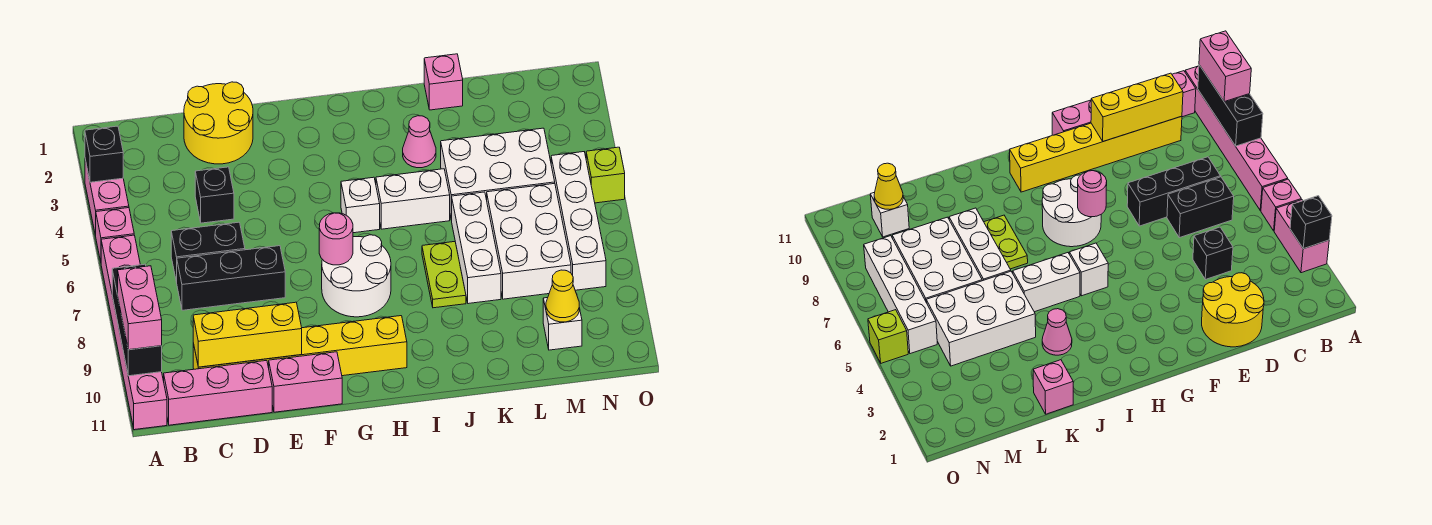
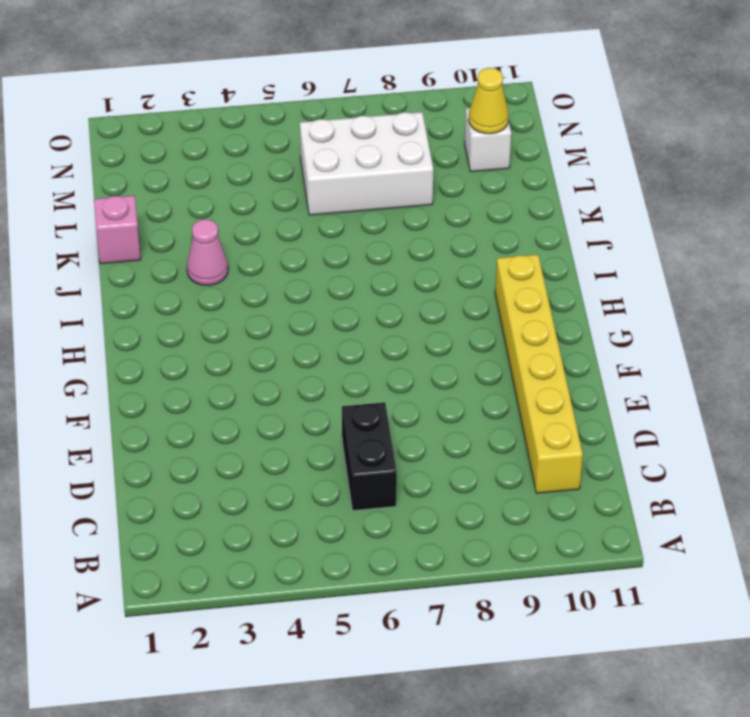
none -> pink brick A3:A4 level 1
none -> pink brick A5 level 1
none -> pink brick A6:A11 level 1

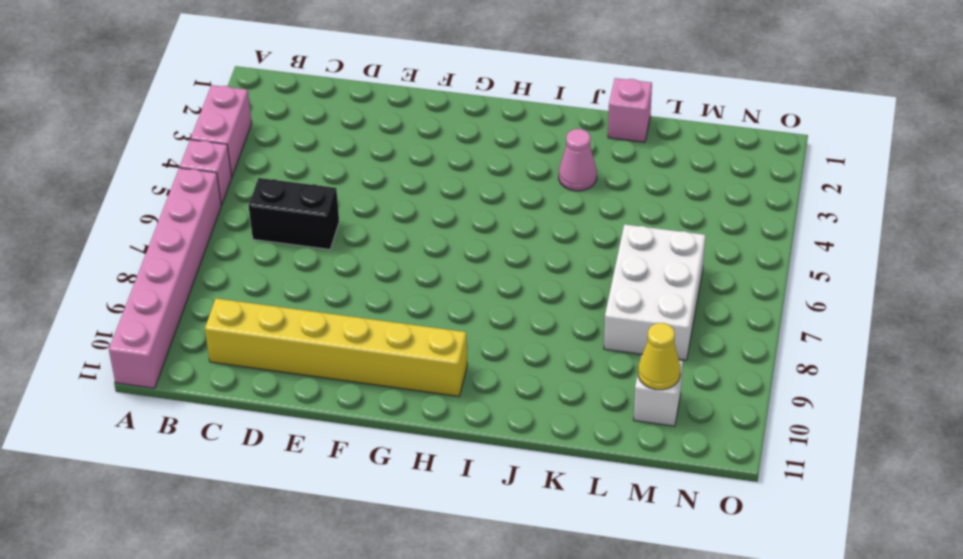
none -> pink brick B11:D11 level 1
none -> black brick C7:E7 level 1
none -> yellow round brick D1:E2 level 1

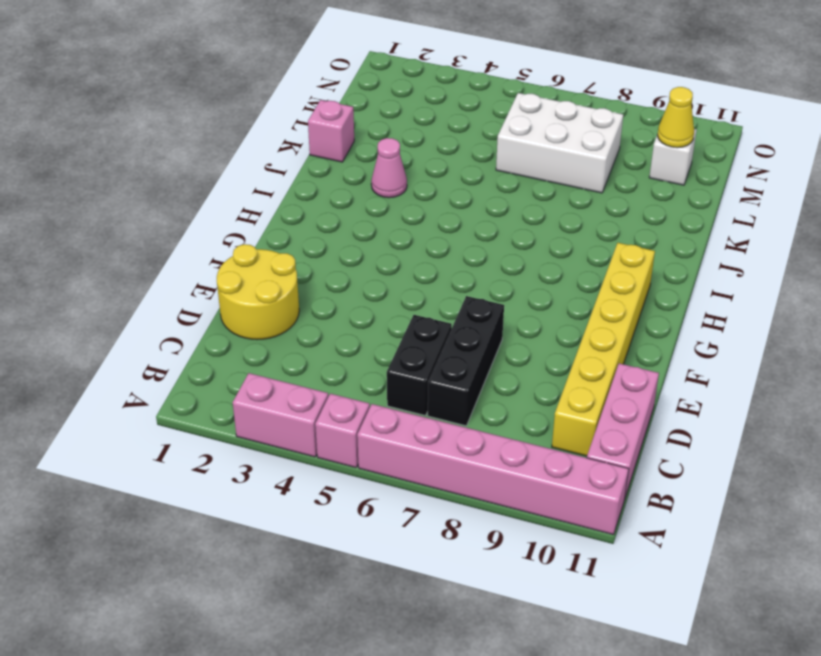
none -> black brick D4 level 1
none -> pink brick E11:F11 level 1
none -> white round brick G7:H8 level 1

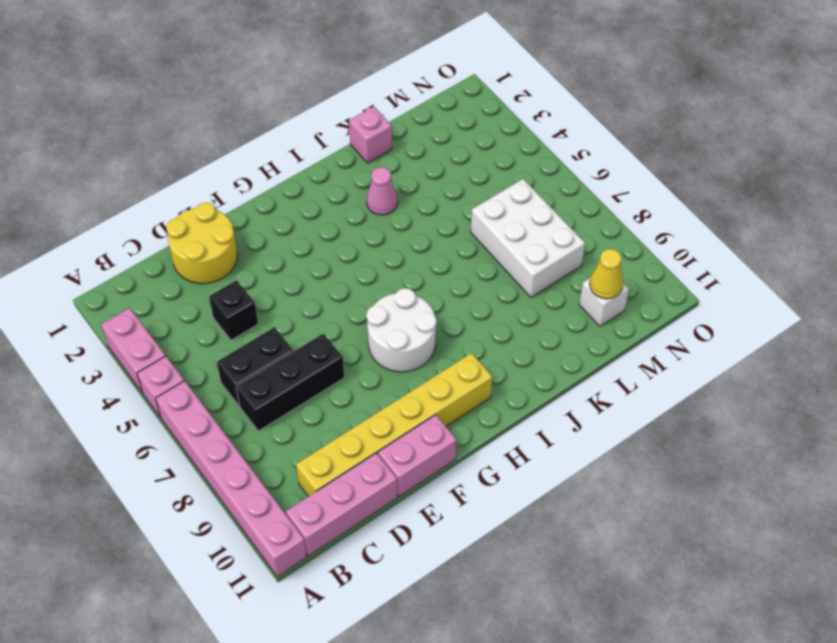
none -> white brick H5 level 1
none -> white brick I5:J5 level 1
none -> lime plate J7:J8 level 1

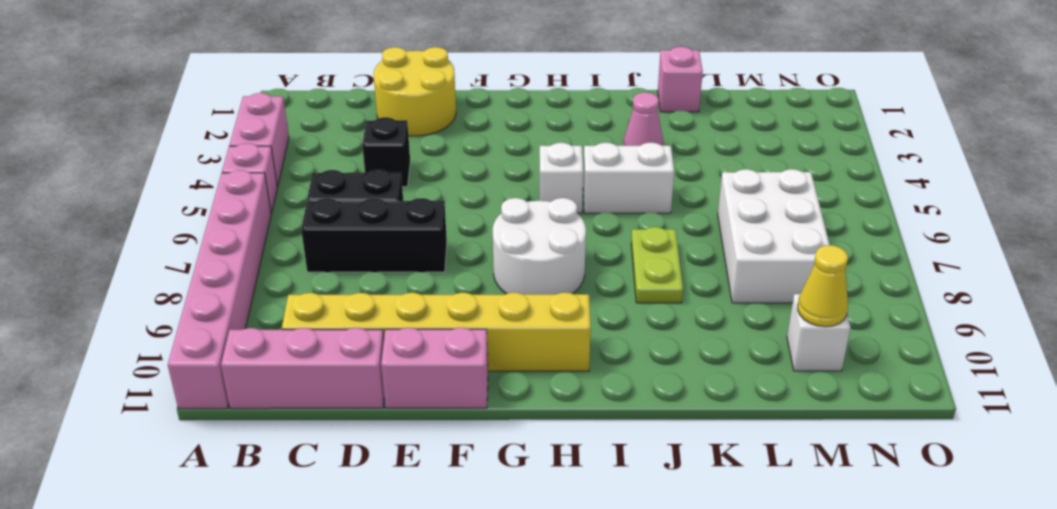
none -> white brick K4:M5 level 1
none -> white brick K6:K8 level 1
none -> white brick N5:N8 level 1

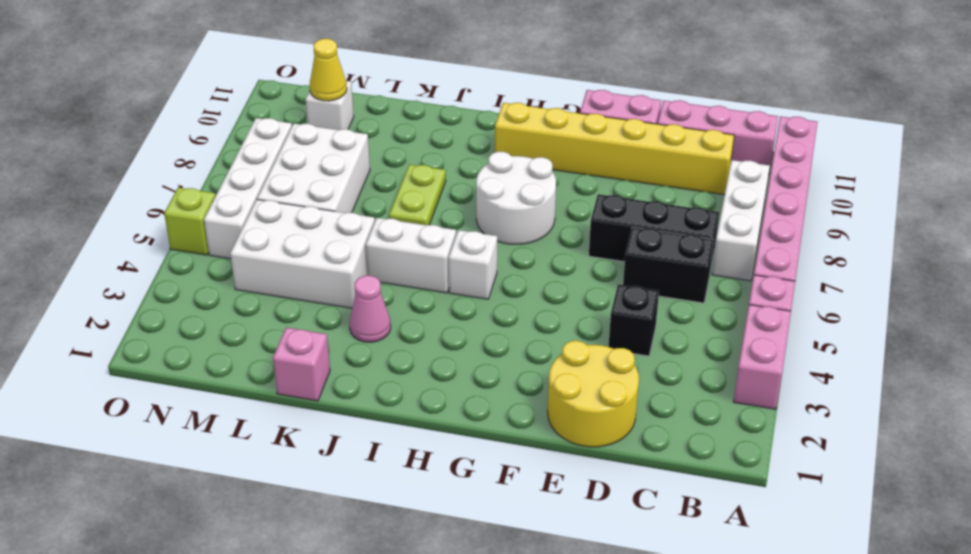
white brick B7:B9 level 1 -> white brick K6:K8 level 1
none -> black brick A3 level 2
none -> black brick A8:A10 level 2
none -> yellow brick C10:E10 level 2

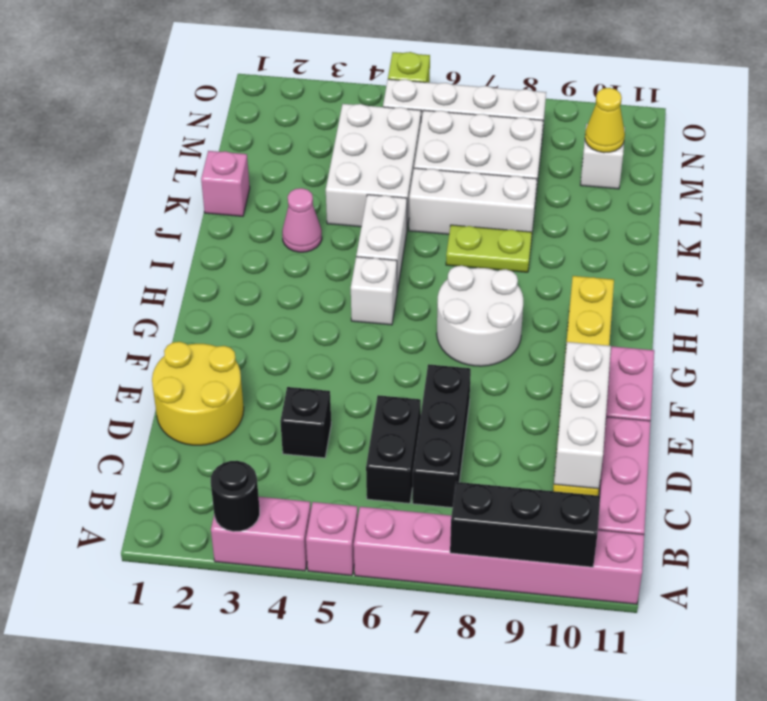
black round brick A3 level 2 -> black brick A3 level 2
white brick C10:E10 level 2 -> yellow brick C10:E10 level 2
none -> pink round brick G7 level 2
none -> pink brick A9:A10 level 3

